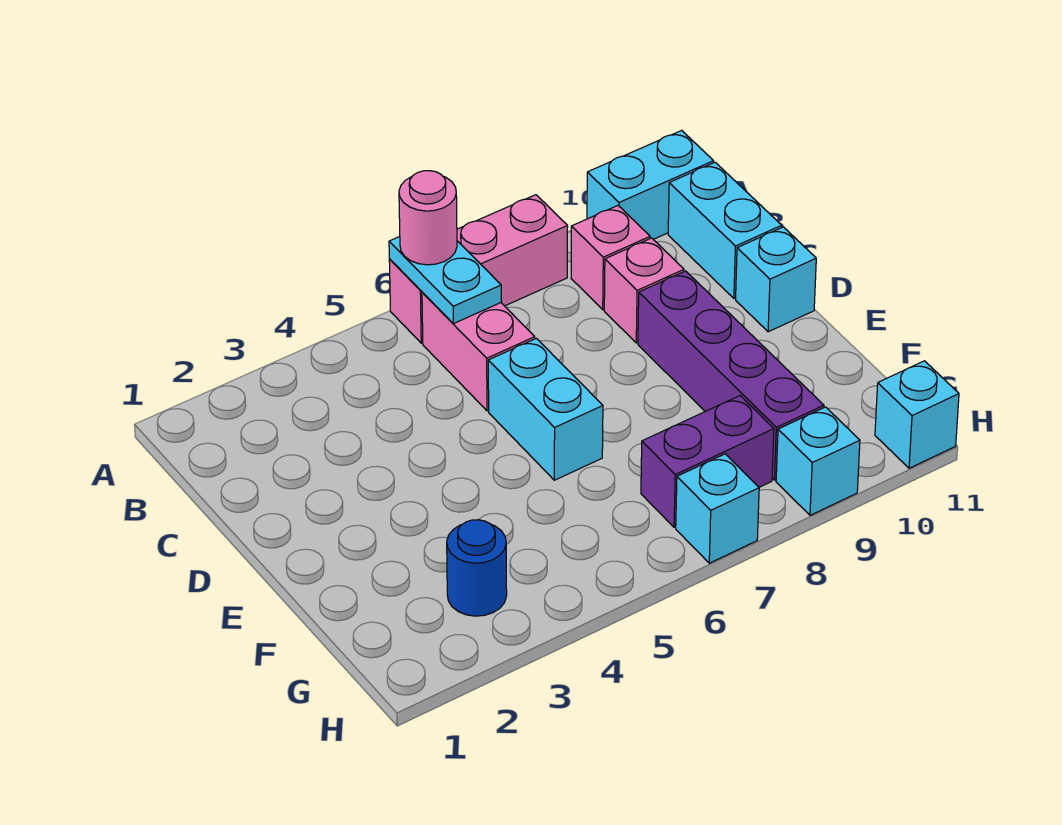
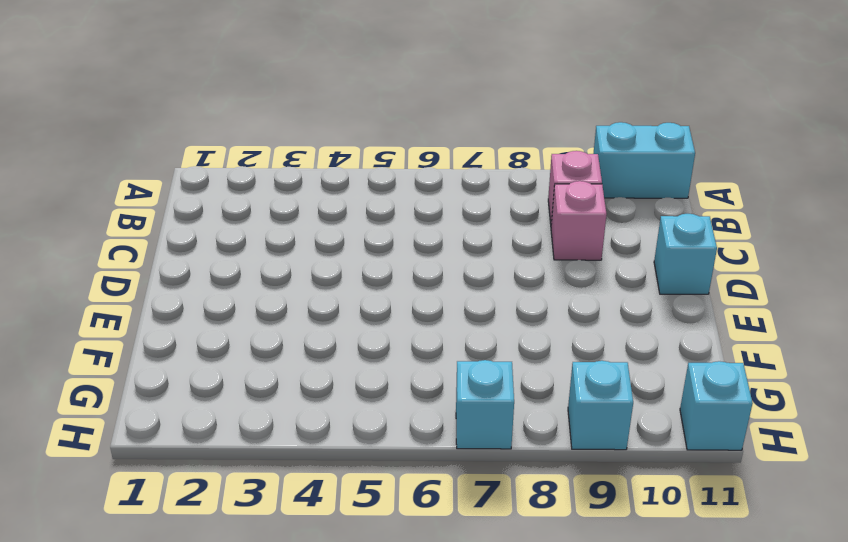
none -> pink brick A6:A8 level 1
none -> pink brick B6:C6 level 1
none -> cyan brick B11:C11 level 1

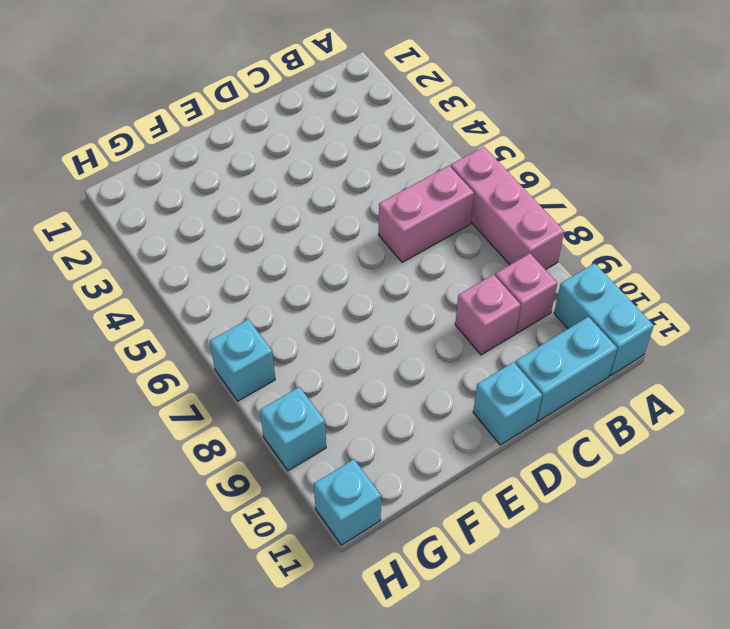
none -> cyan brick D6:E6 level 1
none -> purple brick D9:G9 level 1
none -> blue round brick G3 level 1

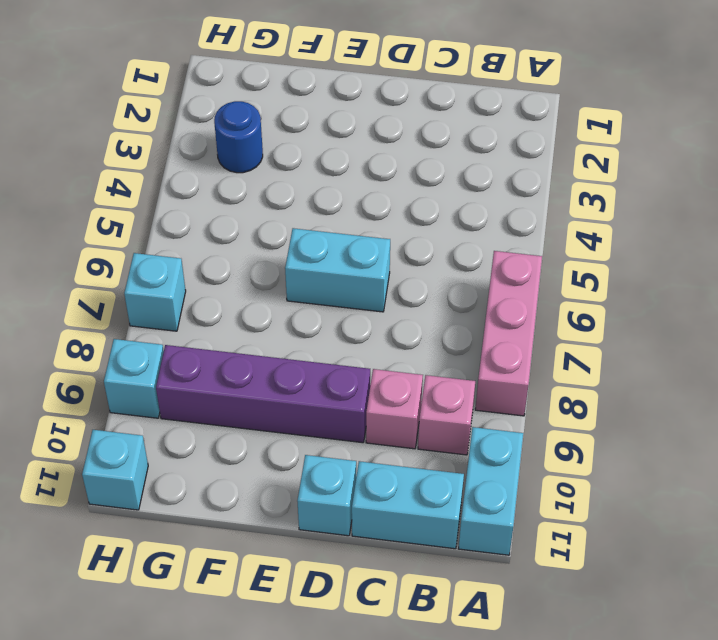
none -> pink brick B6:C6 level 1
none -> purple brick G7:G8 level 1
none -> cyan plate A6:B6 level 2

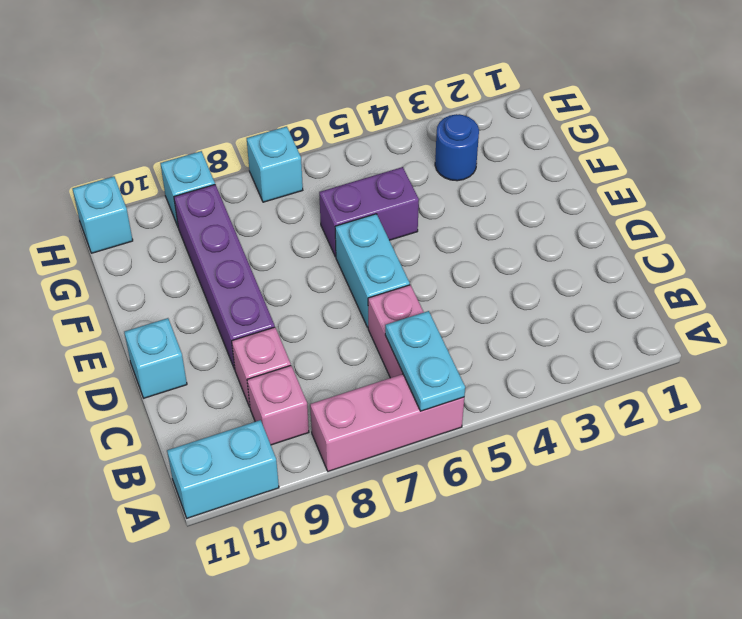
purple brick F5:F6 level 1 -> purple brick G7:G8 level 1
none -> cyan brick B11:C11 level 1
none -> pink round brick A6 level 3

